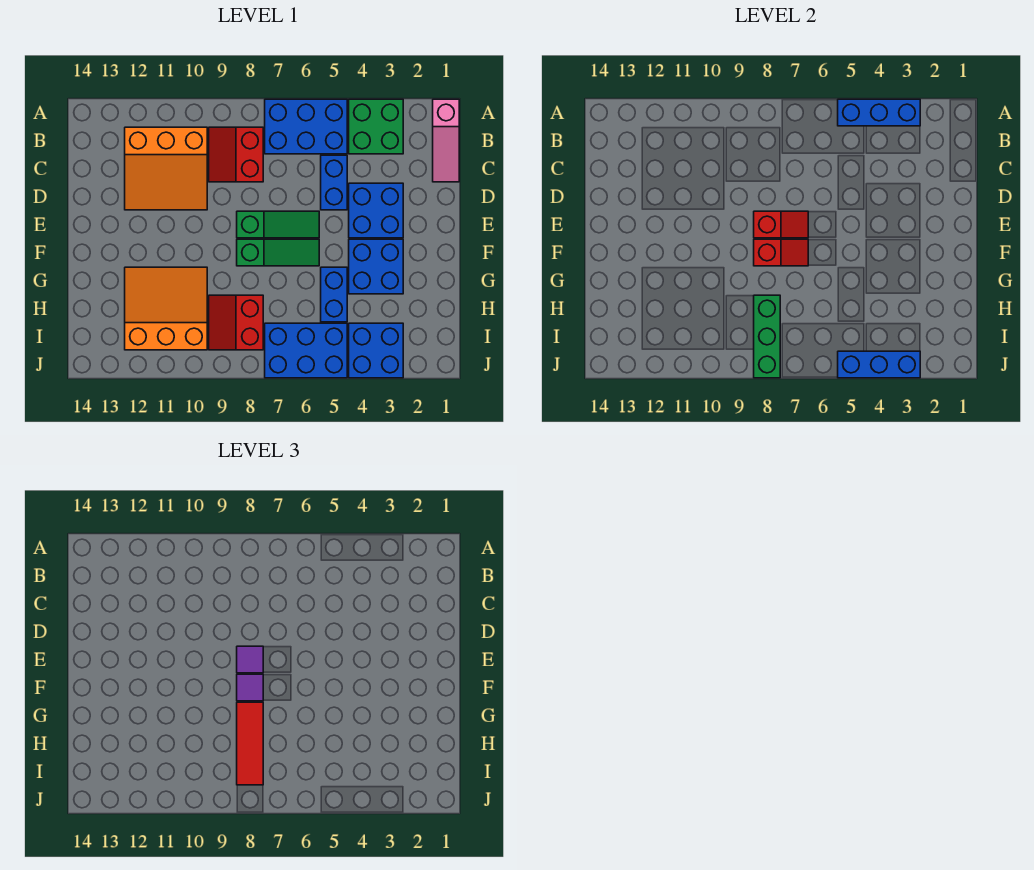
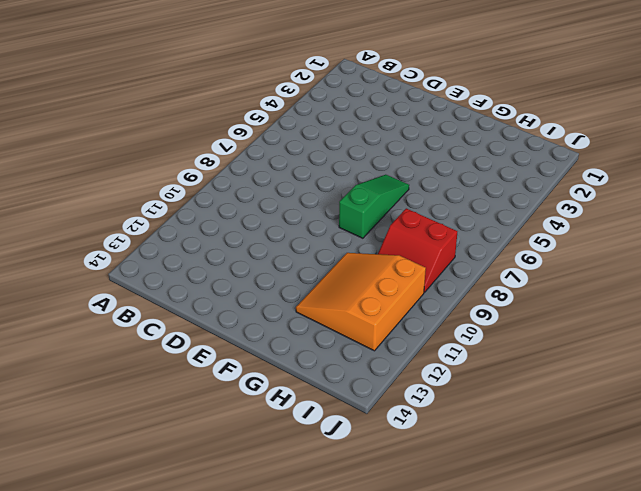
none -> pink slope A1:C1 level 1 top A
none -> green brick A3:B4 level 1
none -> blue brick A5:B7 level 1

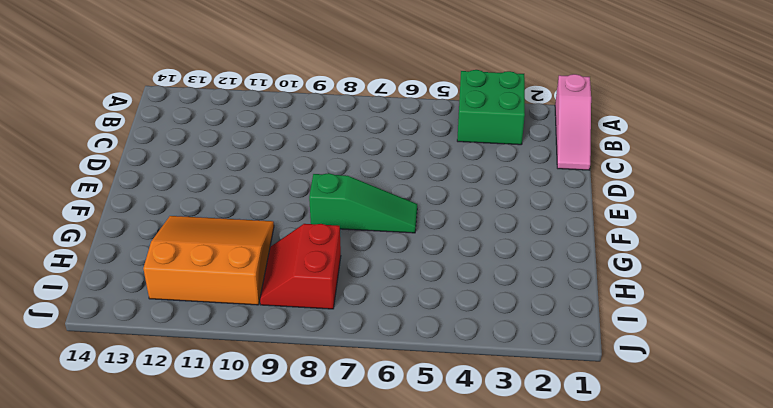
none -> blue brick A5:B7 level 1
none -> red slope B8:C9 level 1 top 8
none -> orange slope B10:D12 level 1 top B

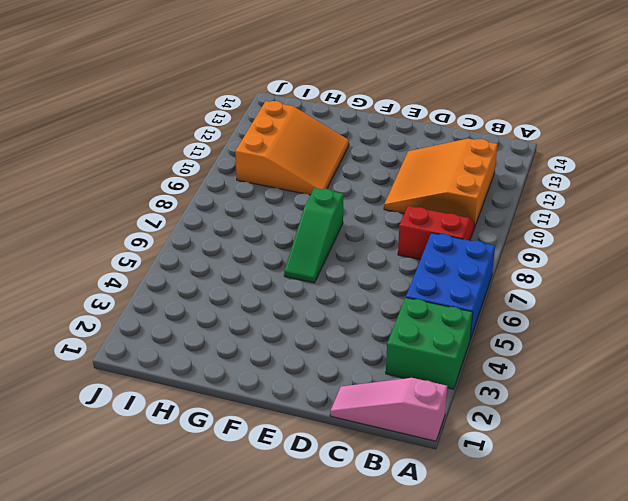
none -> blue brick C5:D5 level 1
none -> blue brick D3:E4 level 1
none -> green slope E6:E8 level 1 top 8

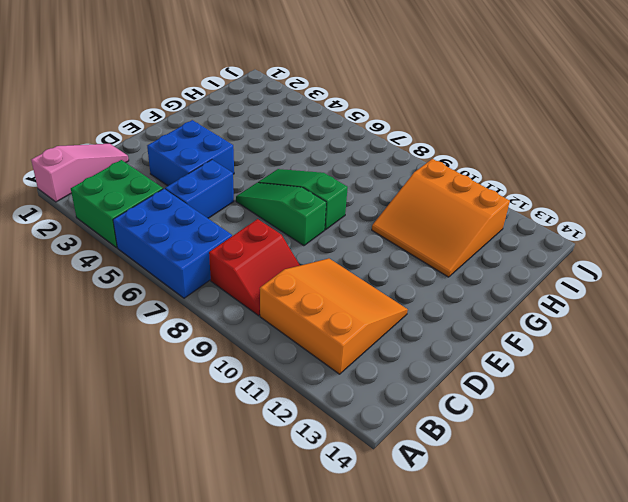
none -> blue brick F3:G4 level 1
none -> blue brick G5:H5 level 1
none -> red slope H8:I9 level 1 top 8

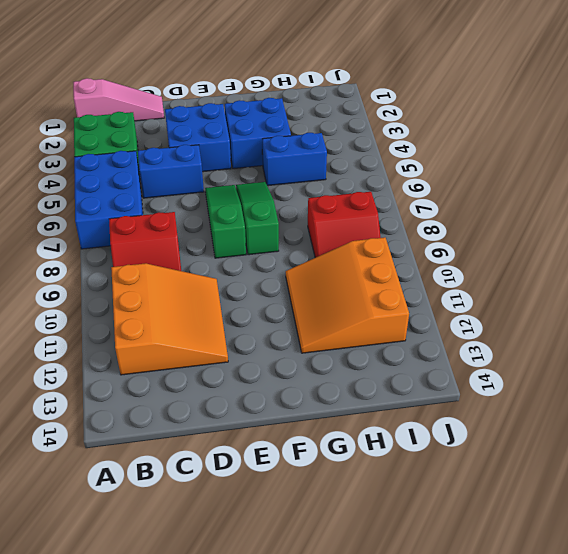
none -> blue brick I3:J4 level 1
none -> blue brick I5:J7 level 1
none -> blue brick A3:A5 level 2

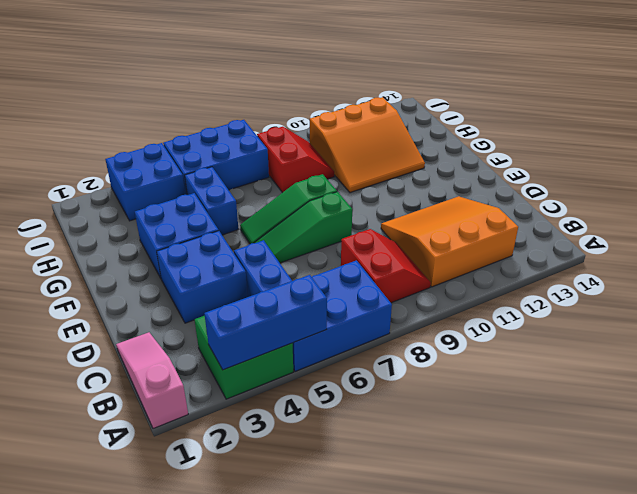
none -> red slope E7:E8 level 2 top 8
none -> red slope F7:F8 level 2 top 8
none -> green brick H8:J8 level 2

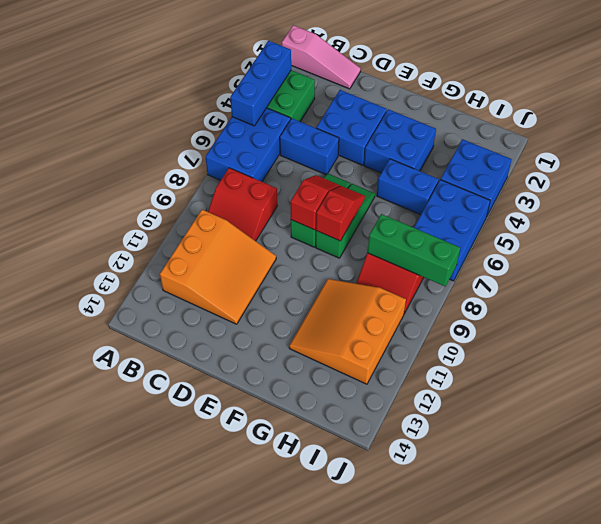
none -> blue brick J3:J5 level 2
none -> purple tile E8 level 3
none -> purple tile F8 level 3

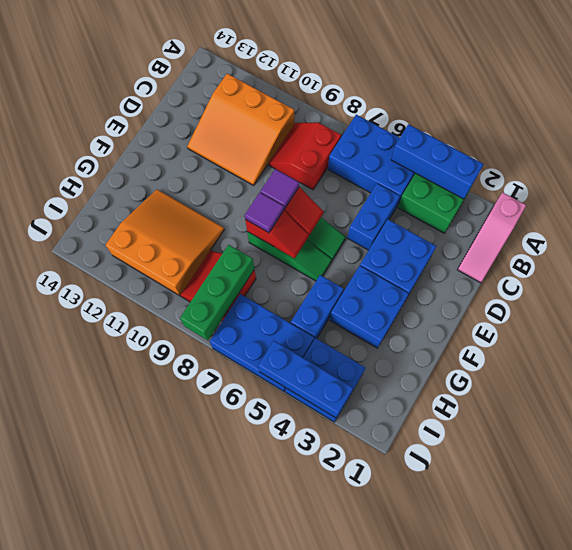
none -> red tile G8:I8 level 3

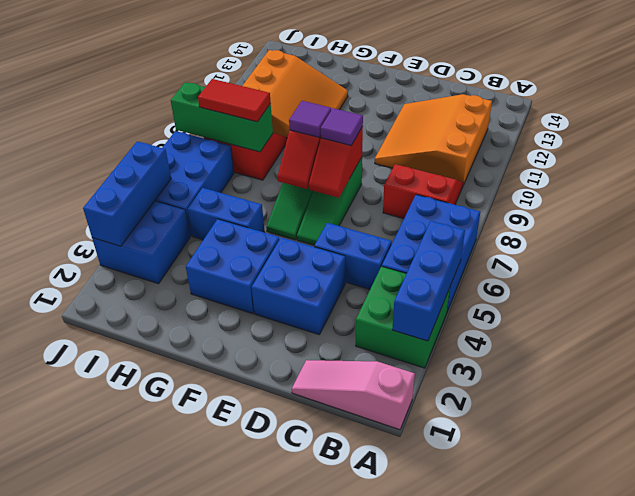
red tile H8:I8 level 3 -> red tile G8:I8 level 3

